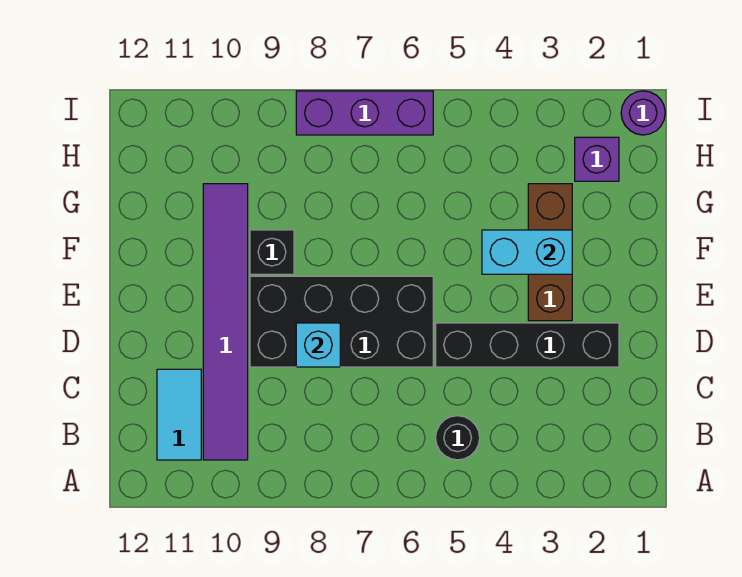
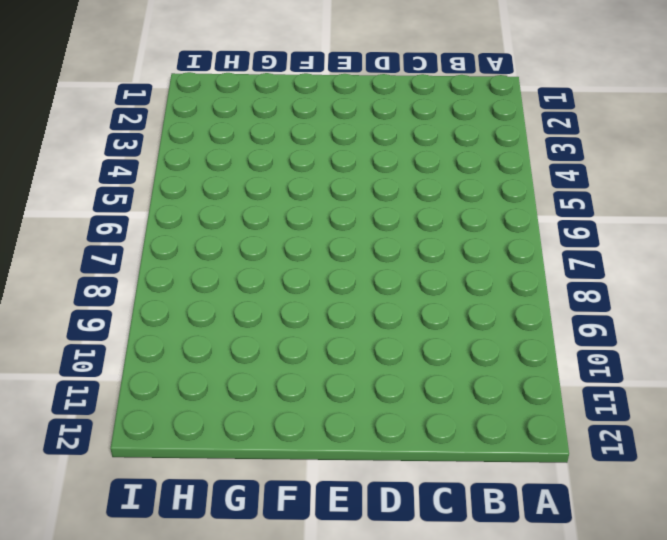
none -> black round brick B5 level 1
none -> purple tile B10:G10 level 1
none -> cyan tile B11:C11 level 1

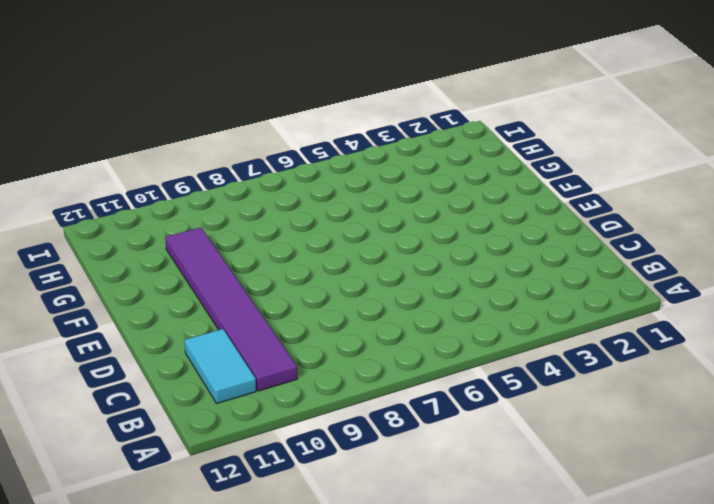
none -> black round brick B5 level 1
none -> black brick D2:D5 level 1
none -> black brick D6:E9 level 1

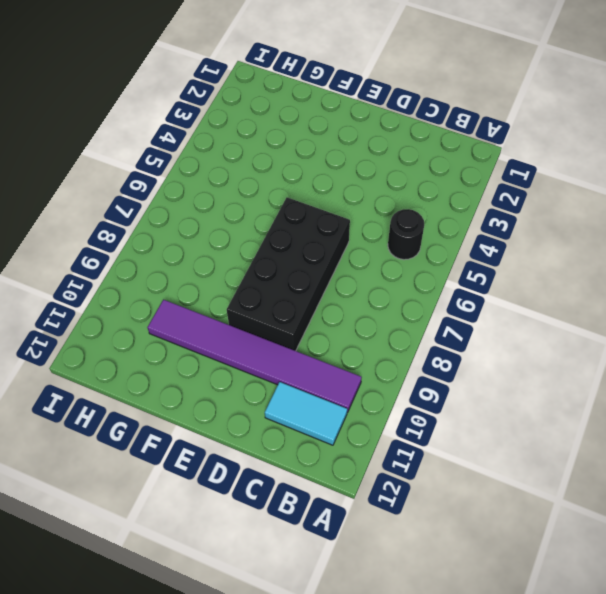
none -> black brick D2:D5 level 1
none -> brown brick E3:G3 level 1
none -> black brick F9 level 1

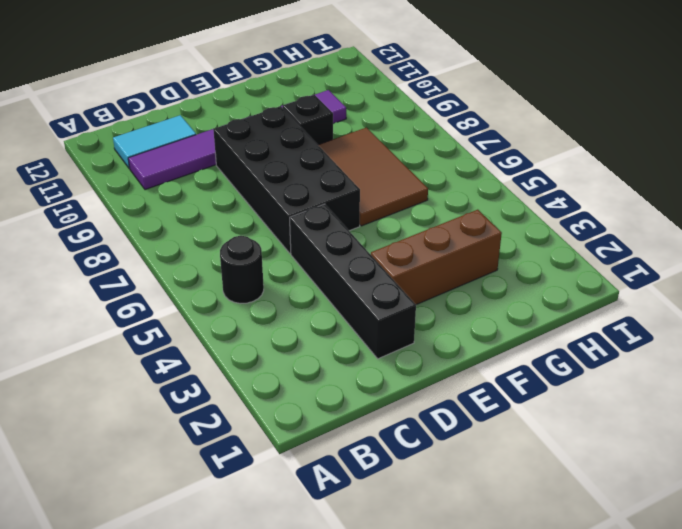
brown tile F6:G8 level 1 -> none
none -> purple brick H2 level 1
none -> purple round brick I1 level 1
none -> purple brick I6:I8 level 1

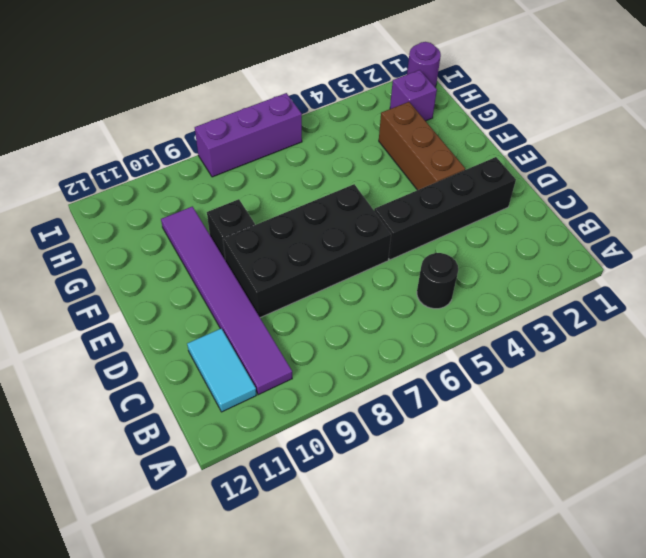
none -> cyan brick D8 level 2
none -> cyan brick F3:F4 level 2

